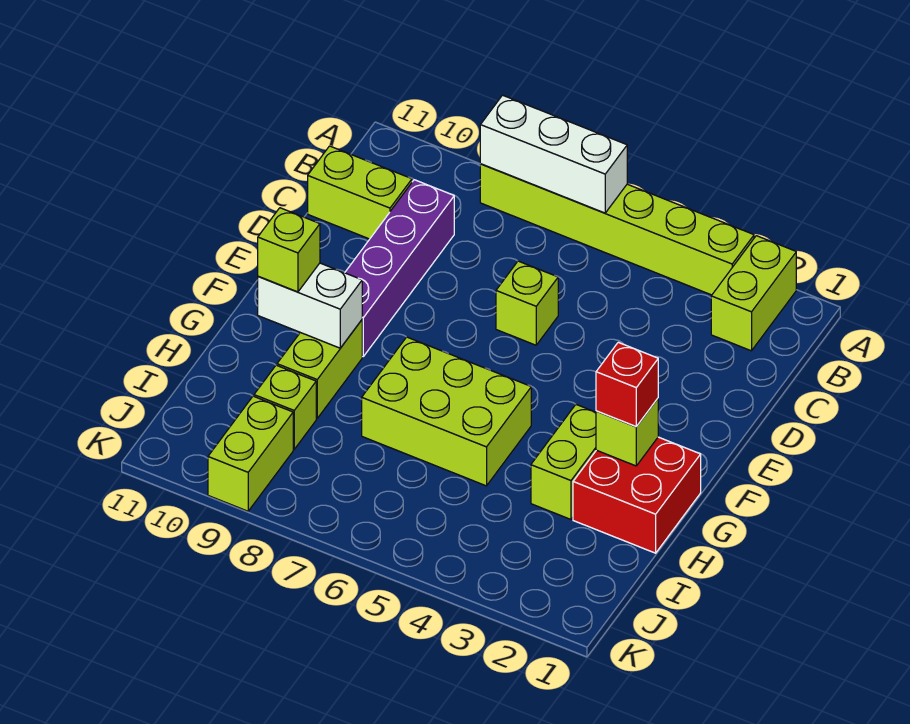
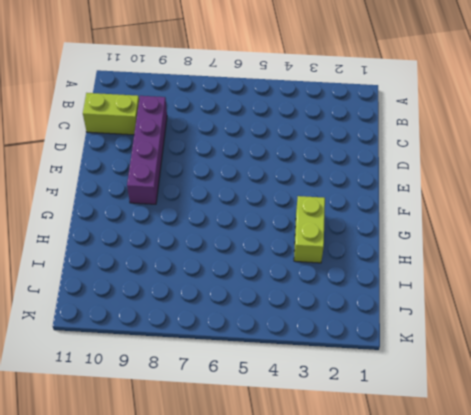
none -> lime brick A2:B2 level 1
none -> lime brick A3:A8 level 1
none -> lime brick D6 level 1

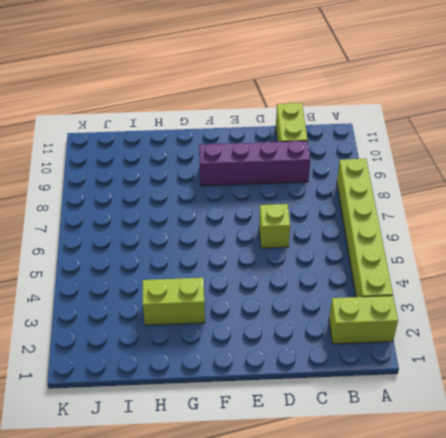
none -> red brick G1:H2 level 1
none -> lime brick G5:H7 level 1
none -> lime brick G9:H9 level 1

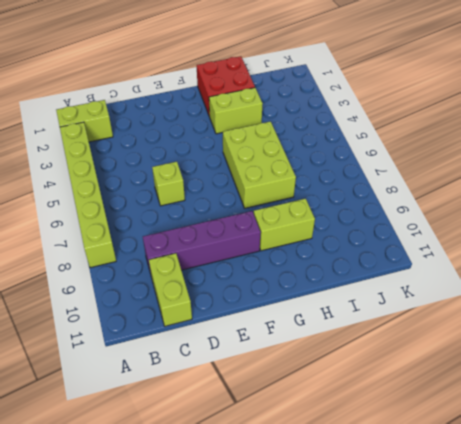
none -> lime brick I9 level 1
none -> lime brick J9:K9 level 1
none -> white brick A6:A8 level 2

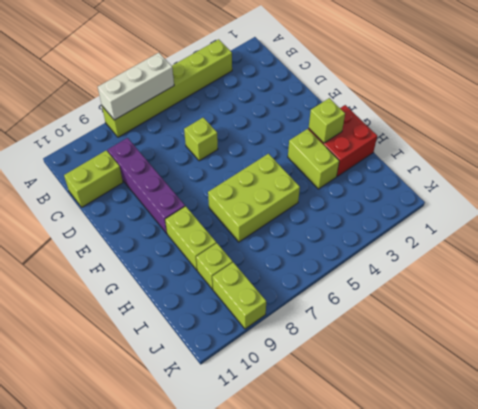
none -> lime brick A2:B2 level 1
none -> white brick G9:G10 level 2
none -> red brick G2 level 3

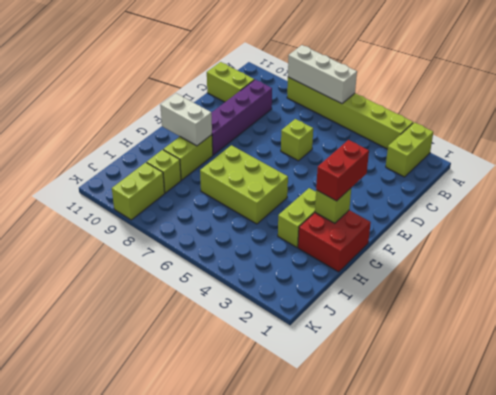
red brick F2:G2 level 3 -> red brick G2 level 3
none -> lime brick G10 level 3

